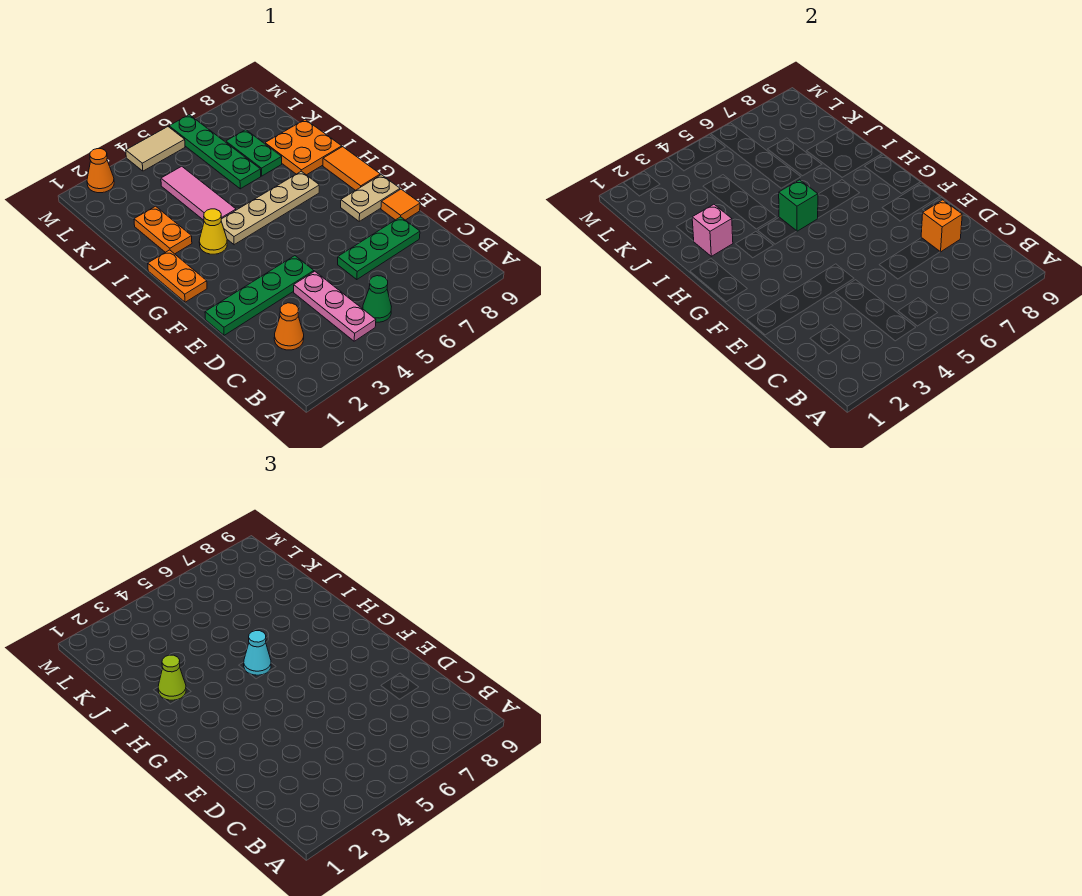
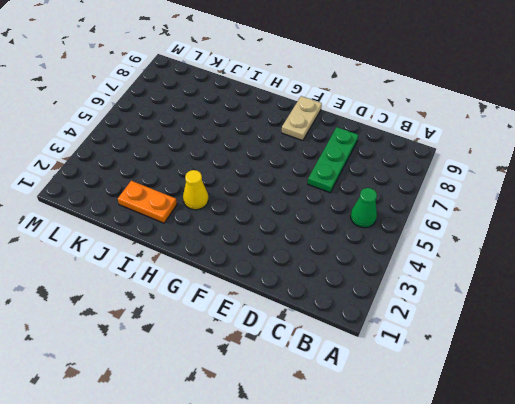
none -> pink plate B4:D4 level 1
none -> orange cone C2 level 1
none -> green plate E1:E4 level 1

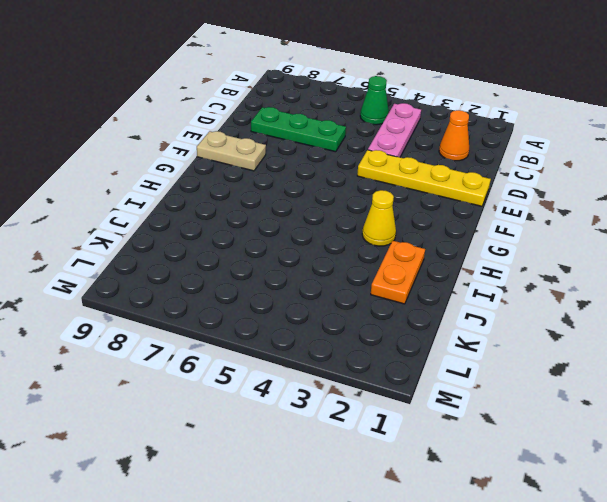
yellow plate E1:E4 level 1 -> green plate E1:E4 level 1
none -> orange tile E9 level 1
none -> orange plate G1:H1 level 1
none -> orange tile G9:H9 level 1

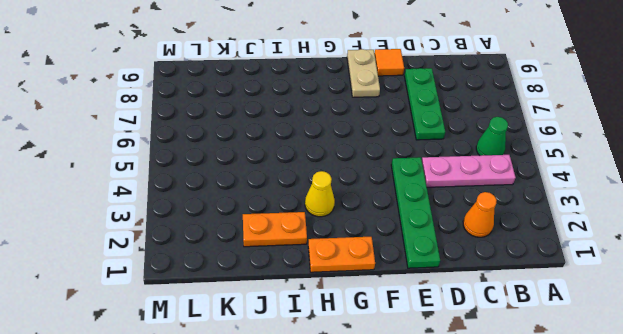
none -> orange tile G9:H9 level 1
none -> tan plate H4:H7 level 1
none -> pink tile I4:K4 level 1

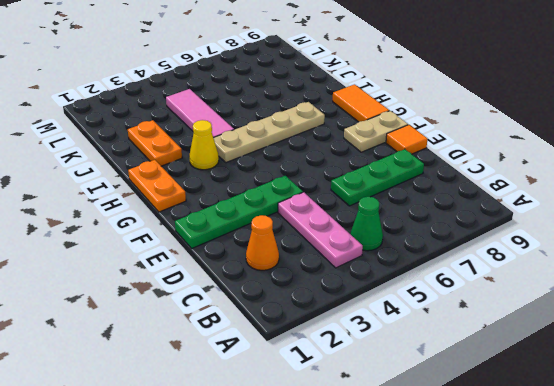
none -> orange plate I8:J9 level 1
none -> green plate J6:M6 level 1
none -> green plate J7:K7 level 1

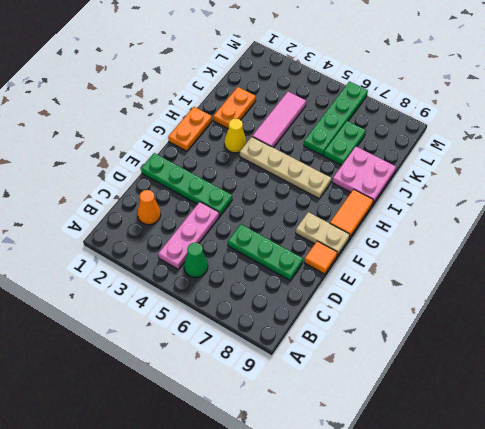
pink plate I8:J9 level 1 -> orange plate I8:J9 level 1
none -> orange cone M2 level 1
none -> tan tile M4:M5 level 1
none -> orange brick D8 level 2

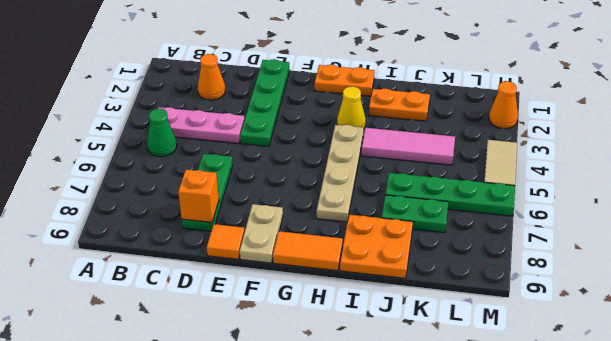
none -> green brick H5 level 2
none -> pink brick I2 level 2
none -> cyan cone H5 level 3

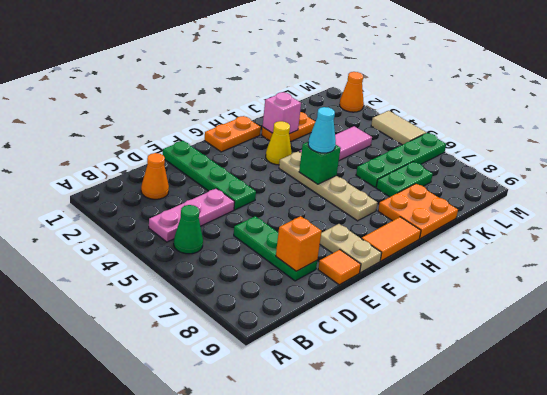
none -> lime cone I2 level 3

